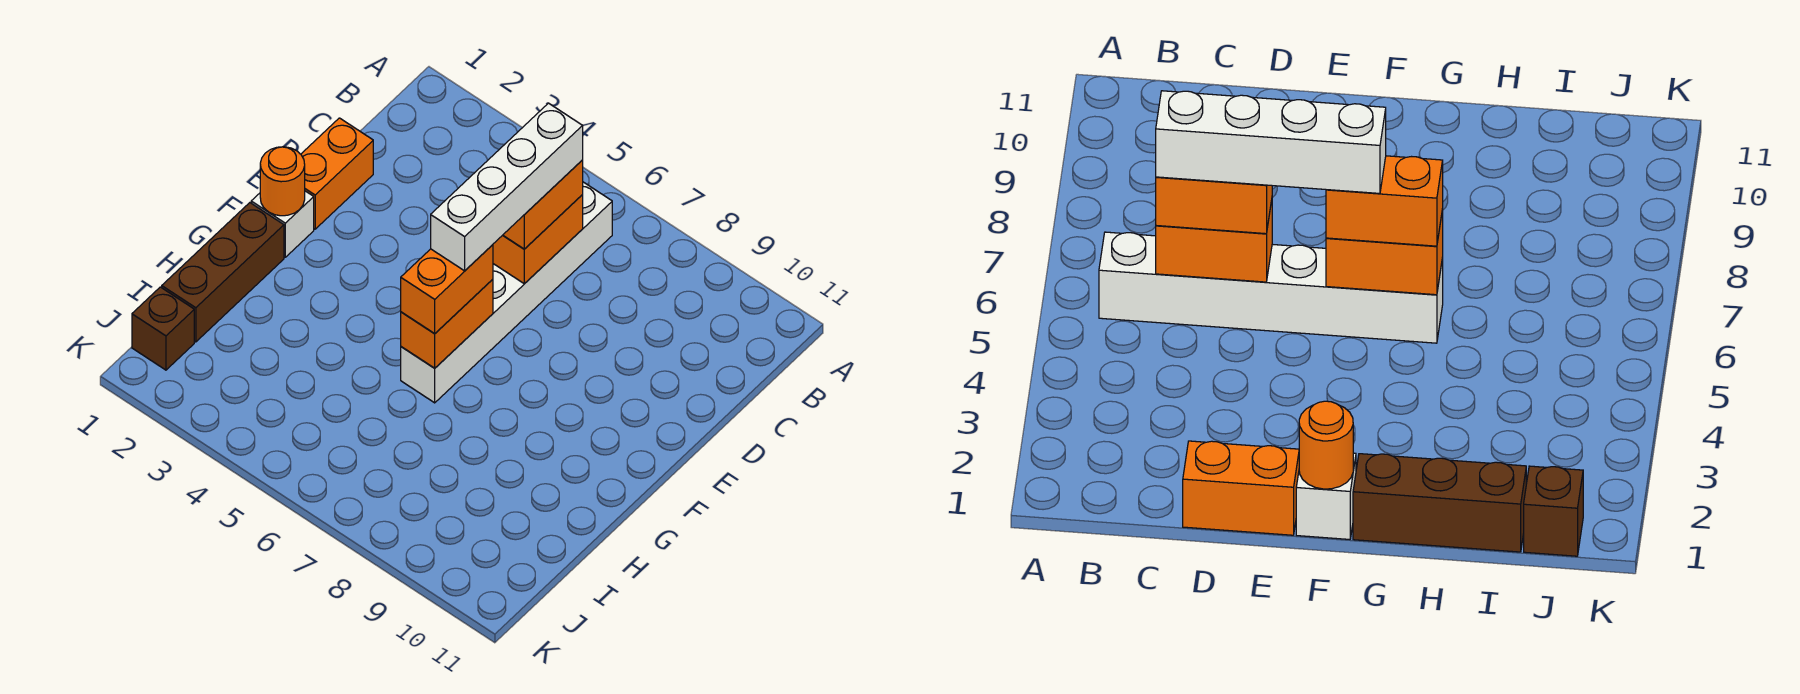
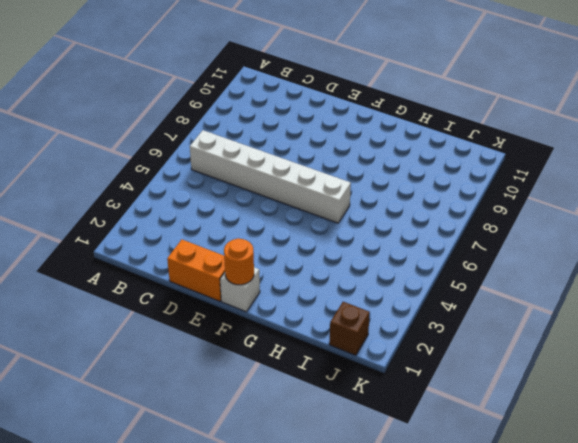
none -> brown brick G1:I1 level 1
none -> orange brick C6:D6 level 2

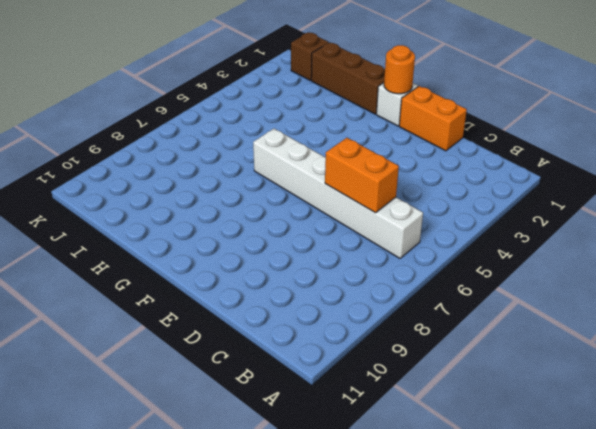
none -> orange brick F6:G6 level 2
none -> orange brick C6:D6 level 3

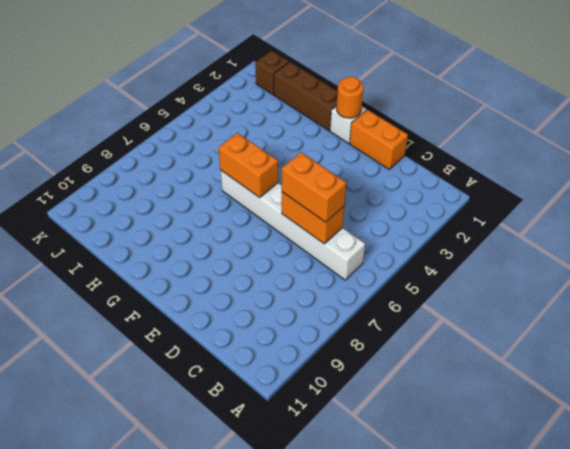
none -> orange brick F6:G6 level 3
none -> white brick C6:F6 level 4

